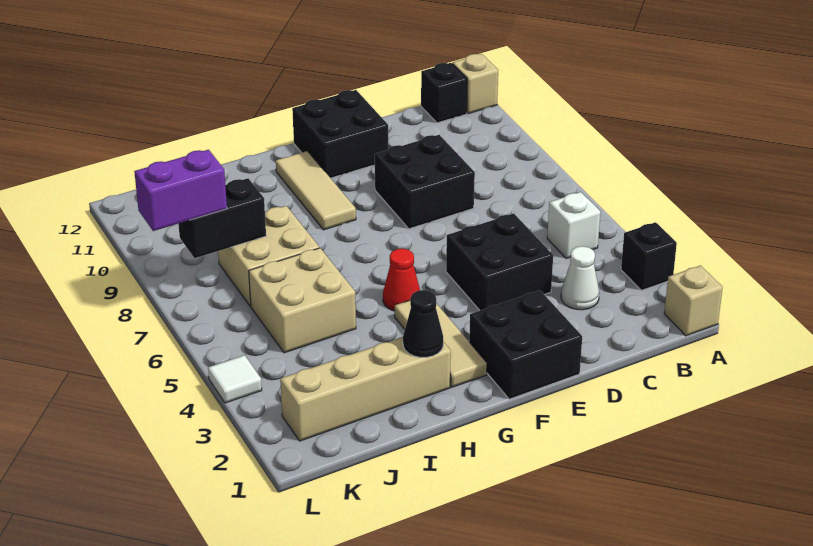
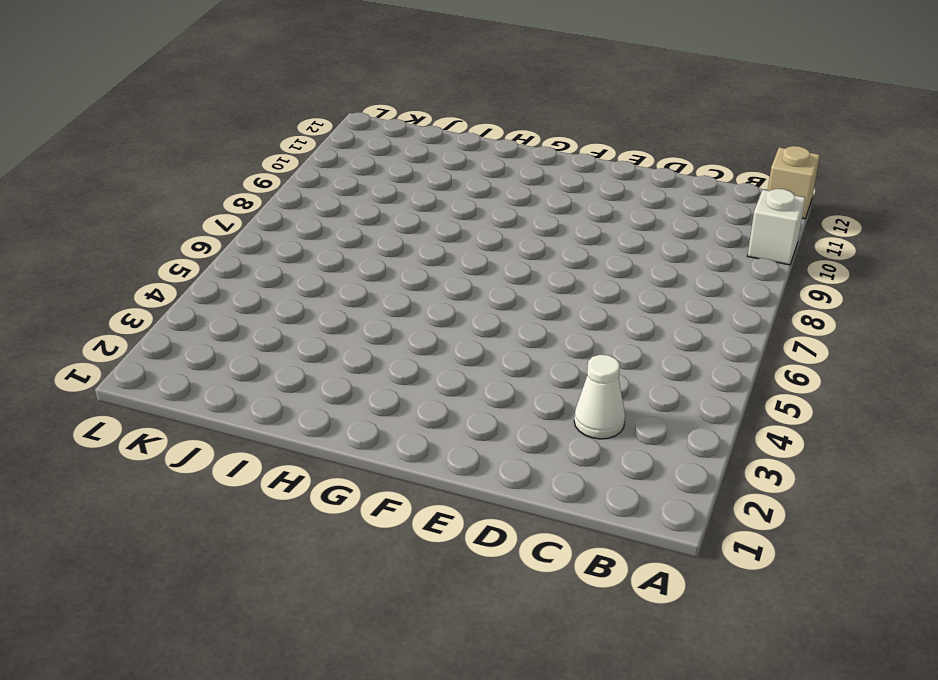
white brick A10 level 1 -> white brick B5 level 1
none -> tan brick A1 level 1
none -> black brick A3 level 1
none -> black brick B12 level 1

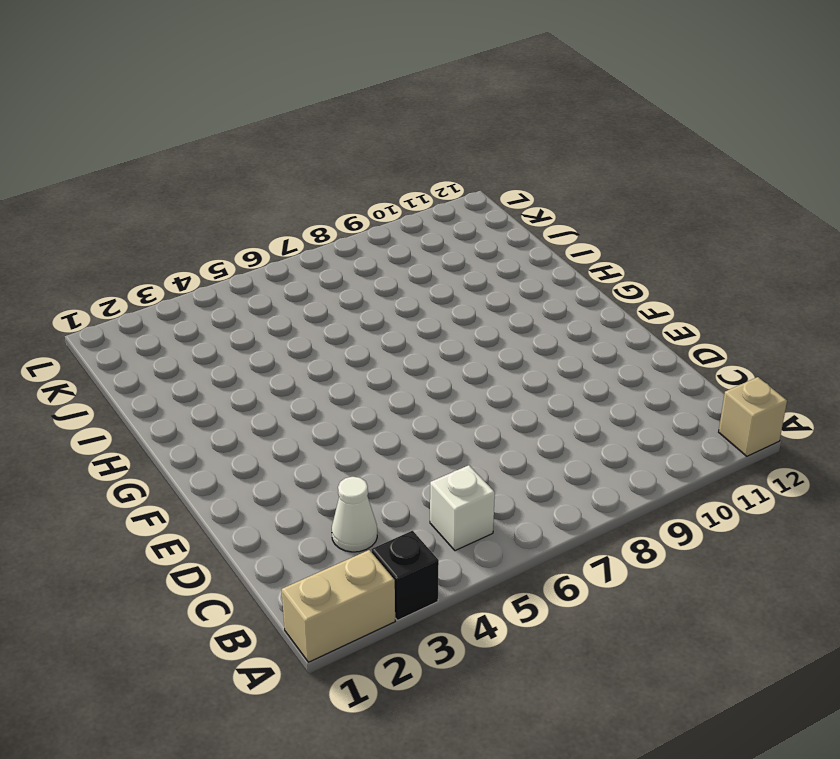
tan brick A1:A2 level 1 -> tan brick A1 level 1
none -> black brick B12 level 1
none -> black brick D4:E5 level 1
none -> black brick D8:E9 level 1

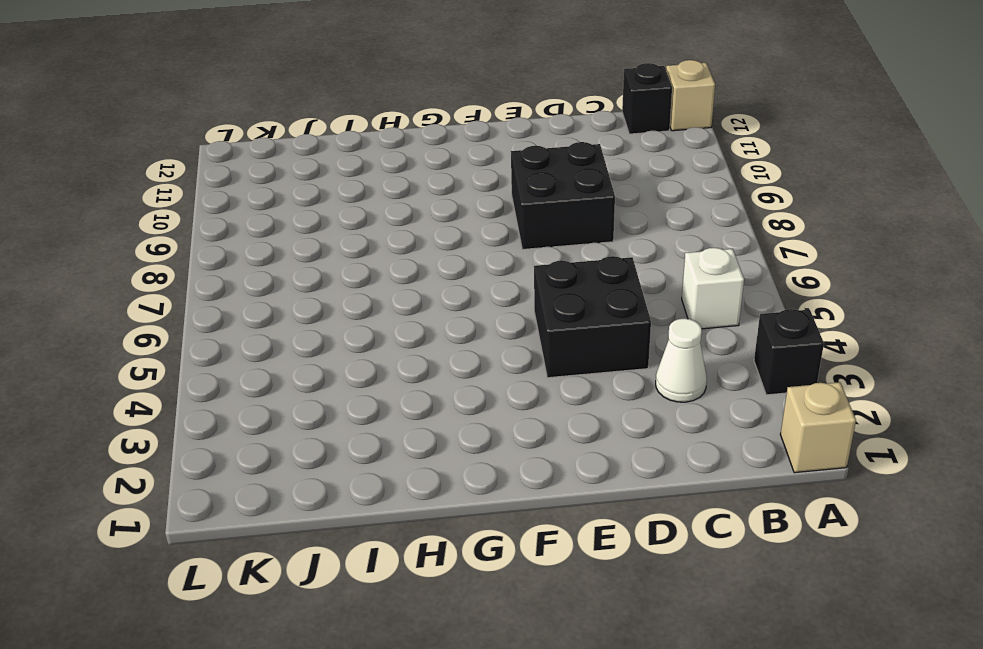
none -> black brick E1:F2 level 1
none -> black brick E11:F12 level 1
none -> tan tile G2:G4 level 1

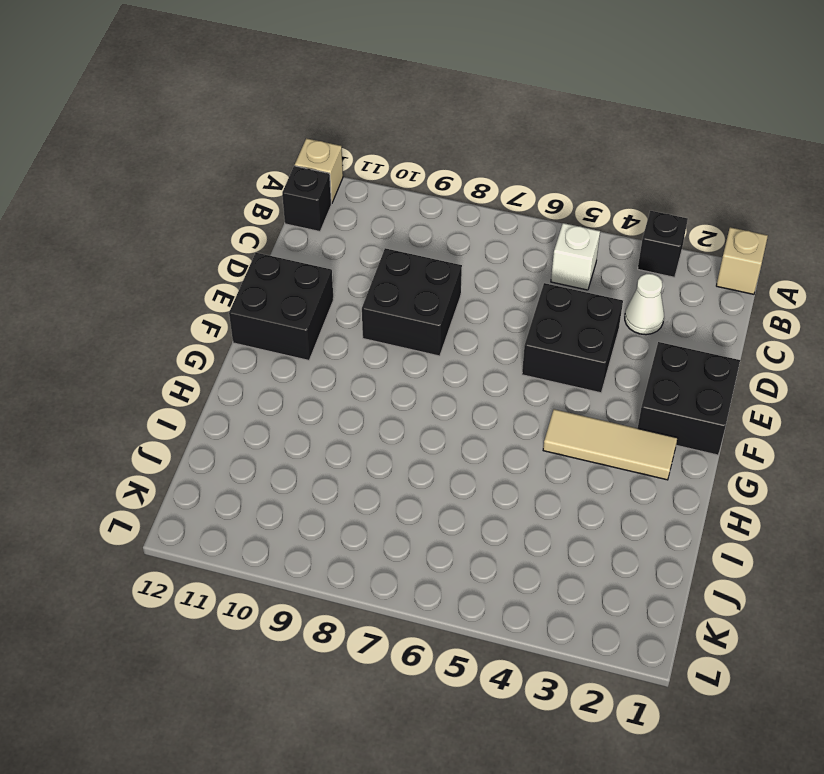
none -> red cone G5 level 1
none -> tan tile G9:G11 level 1
none -> tan brick H2:K2 level 1

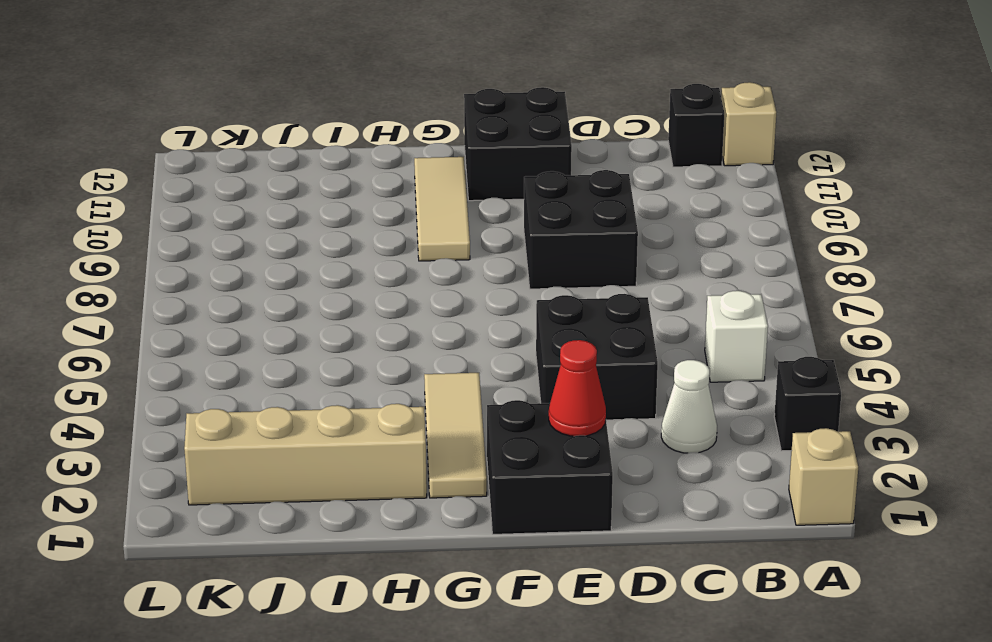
red cone E2 level 2 -> red cone G5 level 1
none -> tan brick I5:J6 level 1
none -> tan brick I7:J8 level 1
none -> white tile L4 level 1

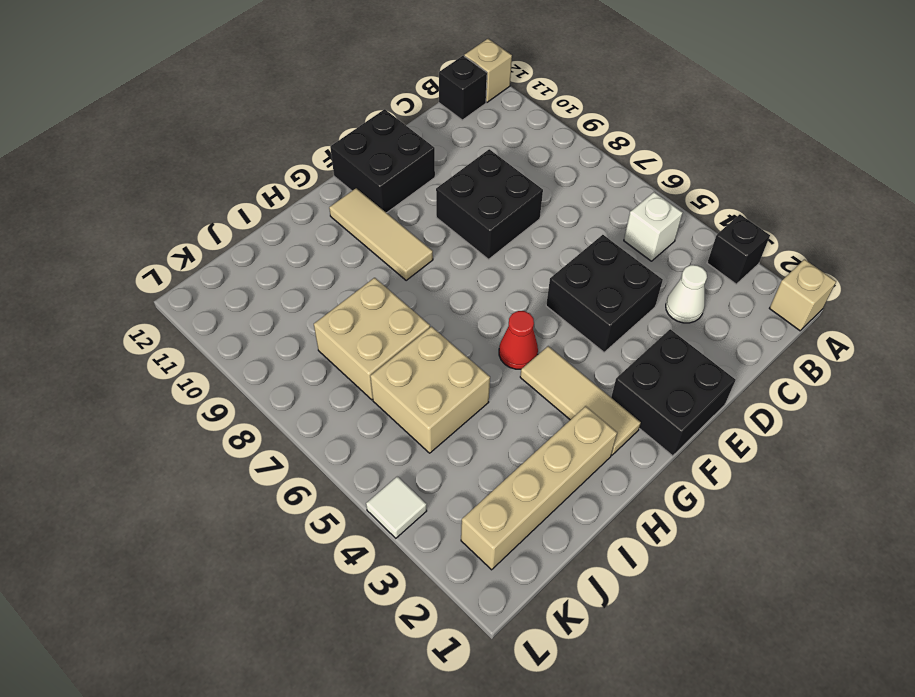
none -> black cone H2 level 2
none -> black brick J8:K8 level 2
none -> purple brick K8:L8 level 3

